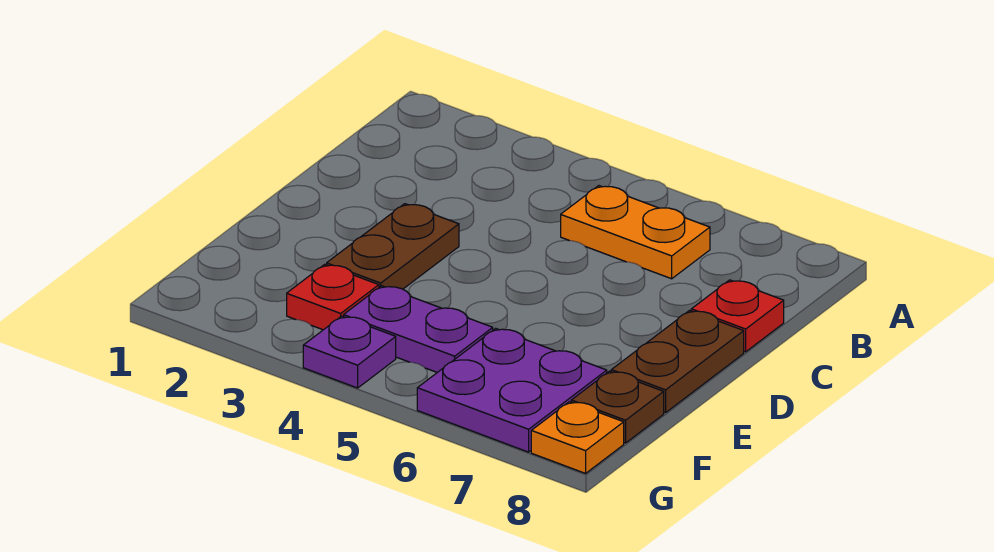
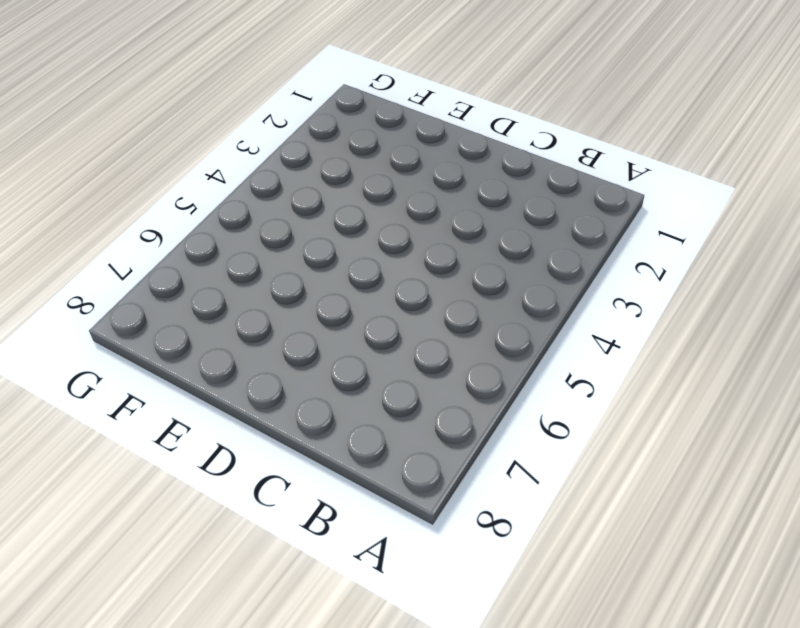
none -> orange plate B5:B6 level 1
none -> red plate C8 level 1

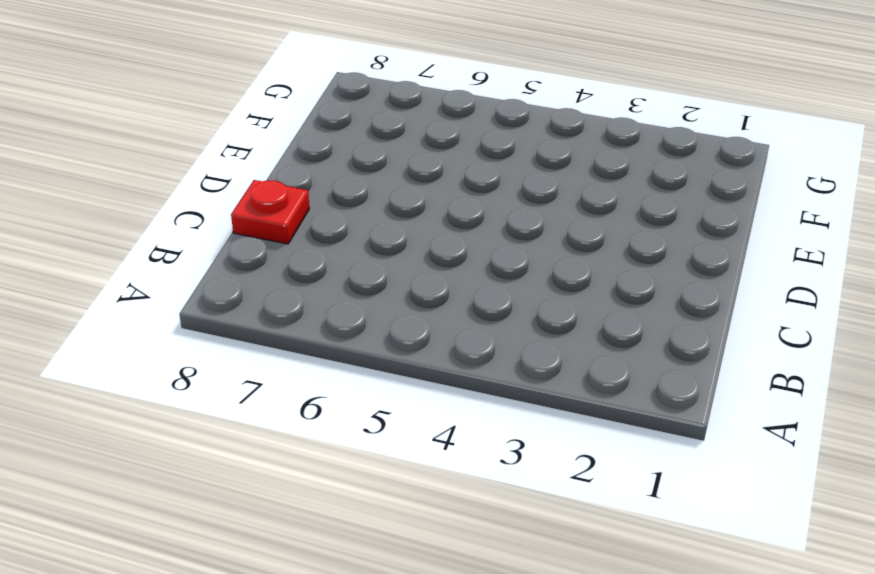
none -> orange plate B5:B6 level 1
none -> brown plate D3:E3 level 1

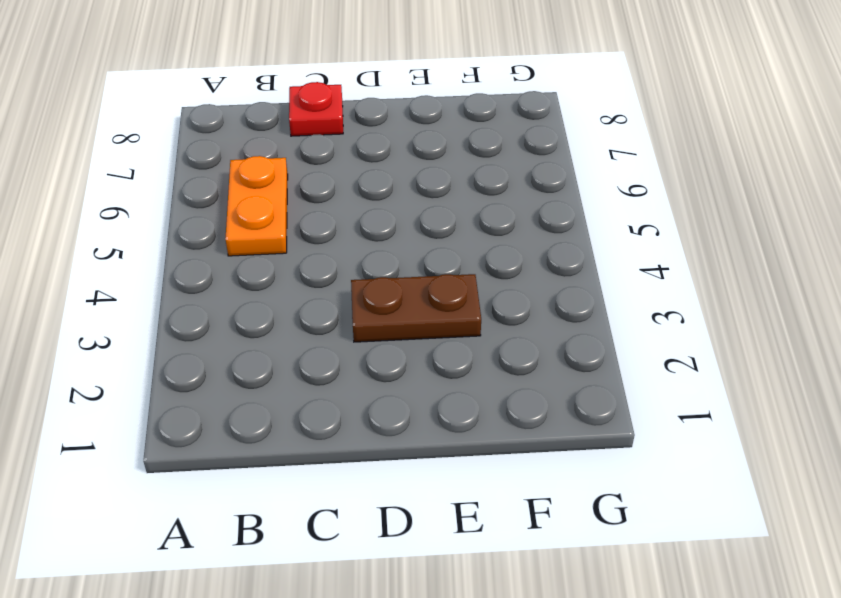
none -> brown plate D8:E8 level 1
none -> red plate F3 level 1

